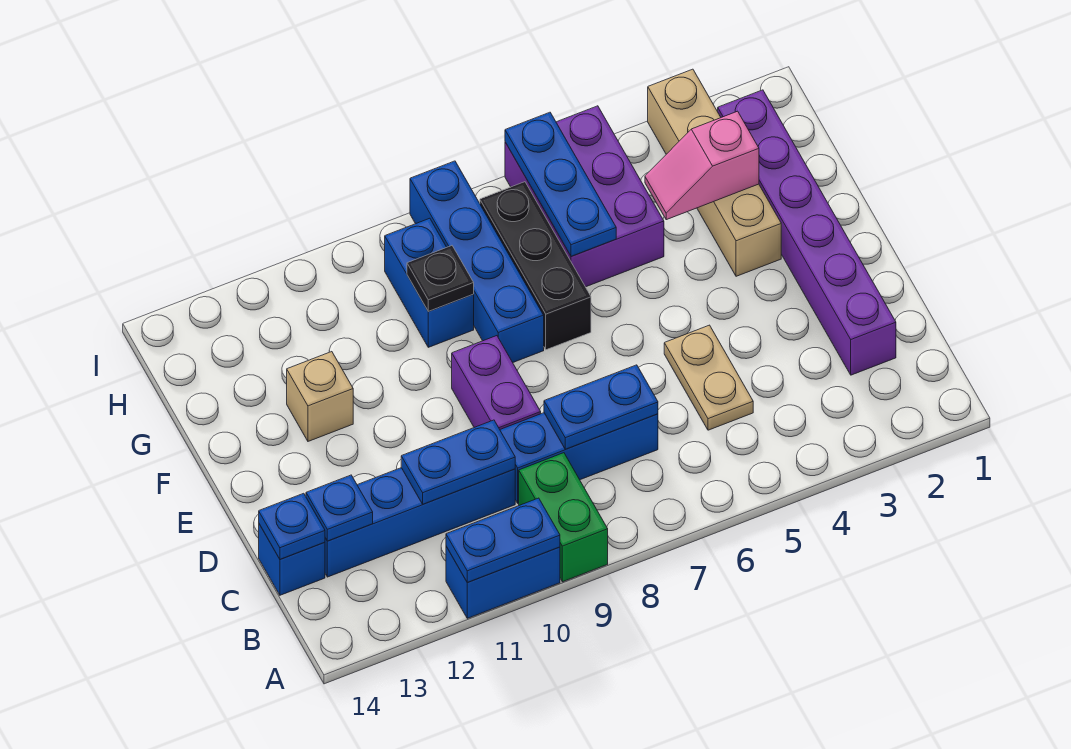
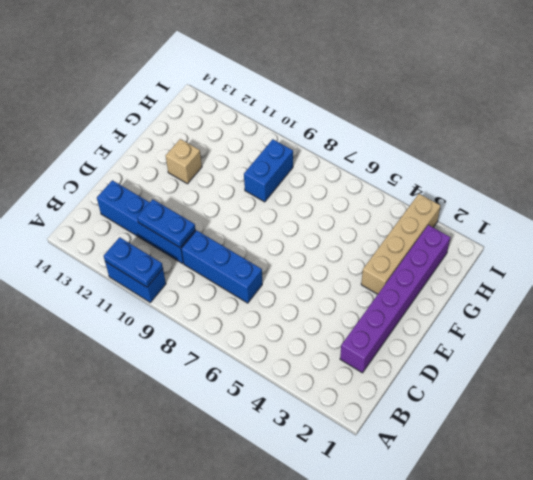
none -> green brick A9:B9 level 1
none -> tan plate C5:D5 level 1
none -> blue brick C14 level 1

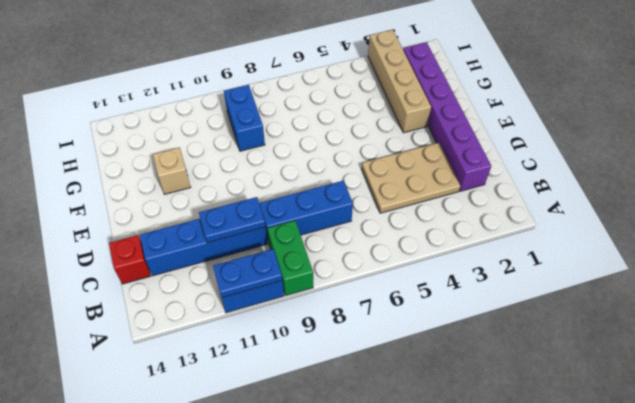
tan plate C3:D5 level 1 -> tan plate C5:D5 level 1
red brick C14 level 1 -> blue brick C14 level 1
none -> purple brick D9:E9 level 1
none -> black brick F7:H7 level 1
none -> blue brick F8:I8 level 1

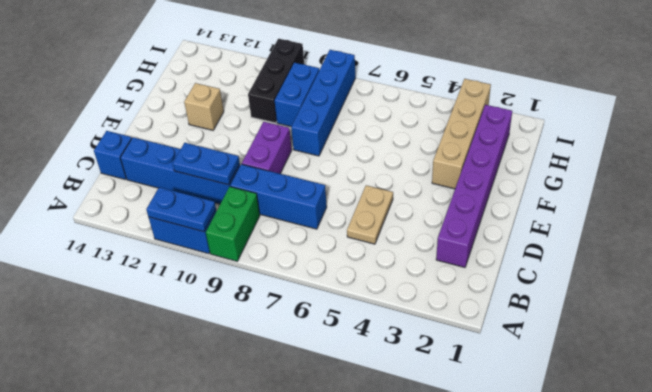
black brick G10:I10 level 1 -> black brick F7:H7 level 1
none -> purple brick G5:I6 level 1
none -> blue plate C7:C8 level 2
none -> blue plate C13 level 2

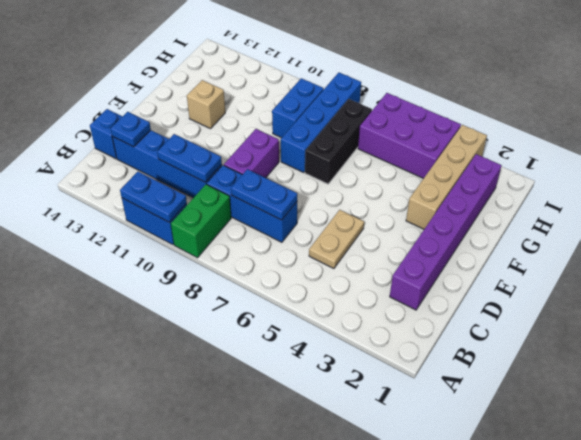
purple brick H4:I6 level 1 -> purple brick G5:I6 level 1
none -> blue plate C14 level 2
none -> pink slope G3:G4 level 2 top 3
none -> blue plate G6:I6 level 2

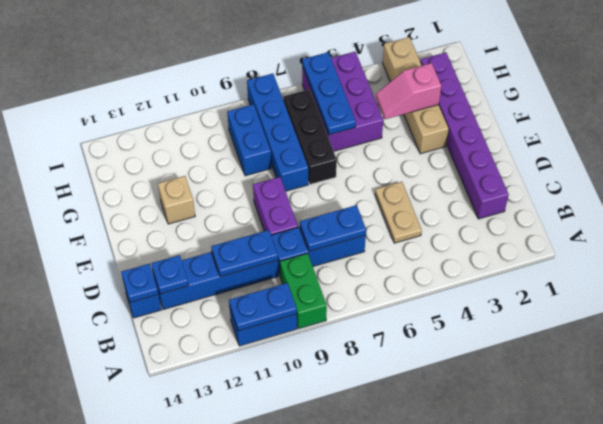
none -> black plate G9 level 2

